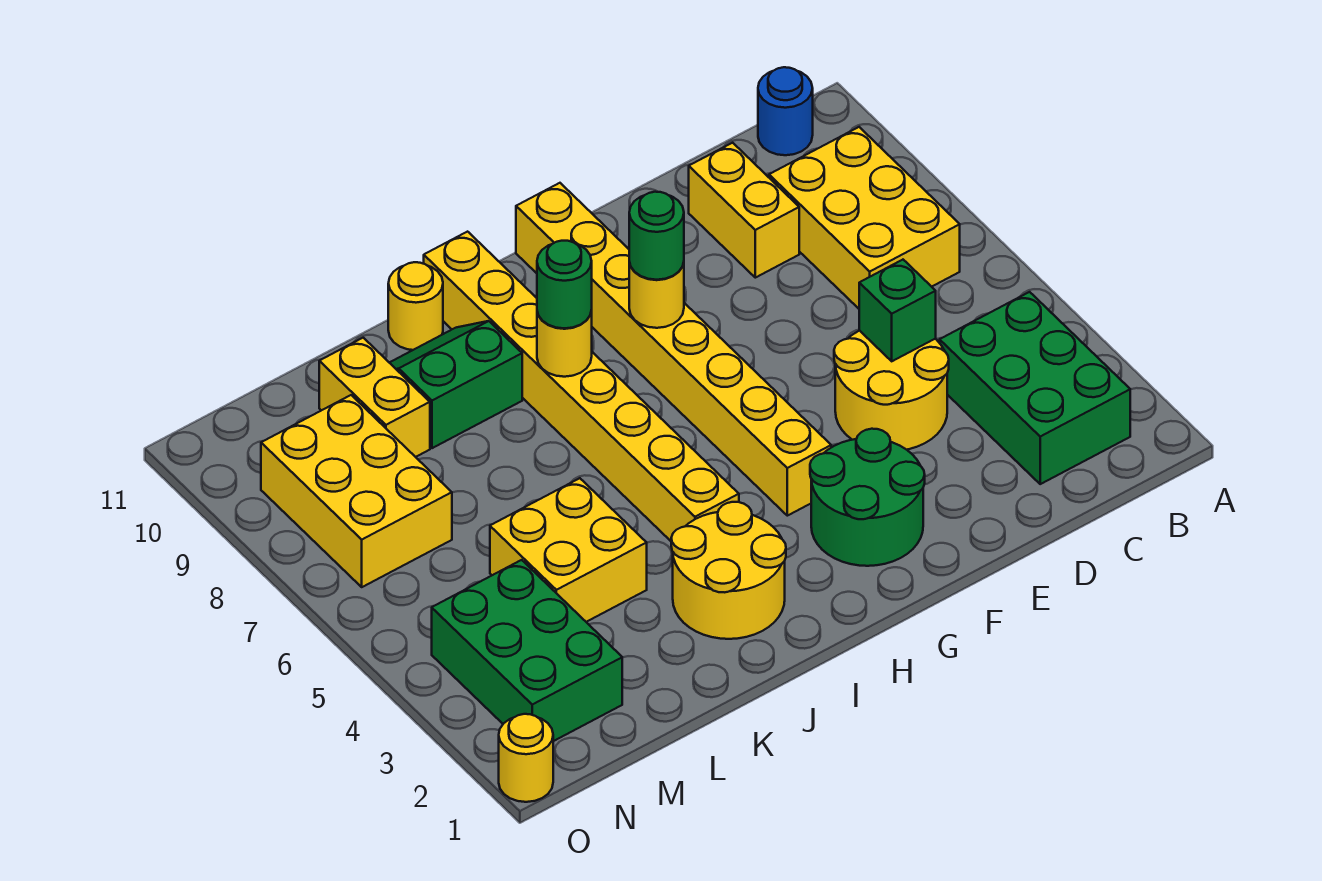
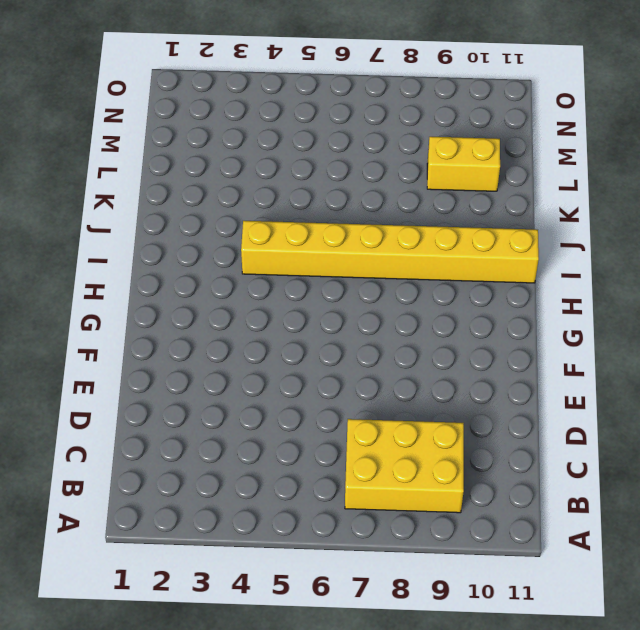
none -> green brick B2:C4 level 1
none -> blue round brick B11 level 1
none -> yellow round brick D4:E5 level 1

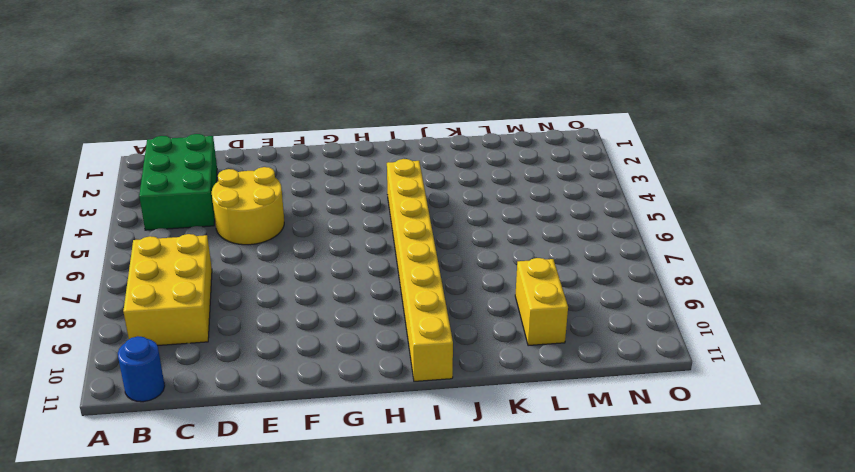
none -> yellow brick D9:D10 level 1
none -> green round brick F2:G3 level 1
none -> yellow brick G4:G11 level 1

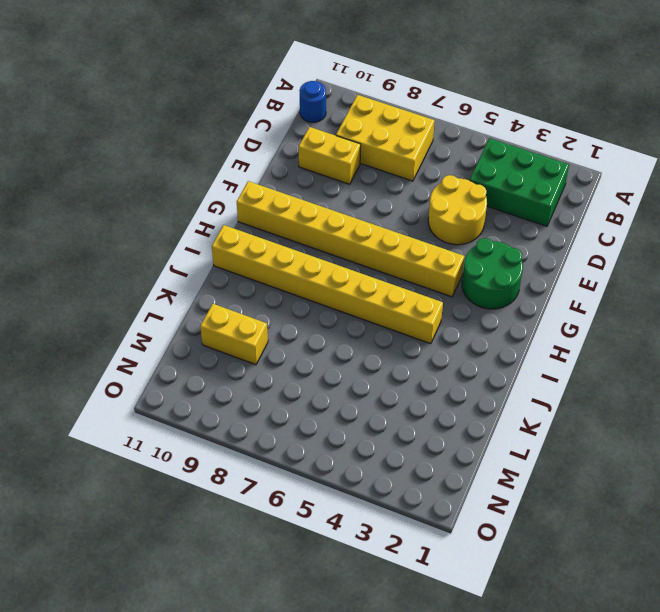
none -> yellow round brick I2:J3 level 1
none -> green slope J9:K10 level 1 top 9
none -> yellow round brick J11 level 1

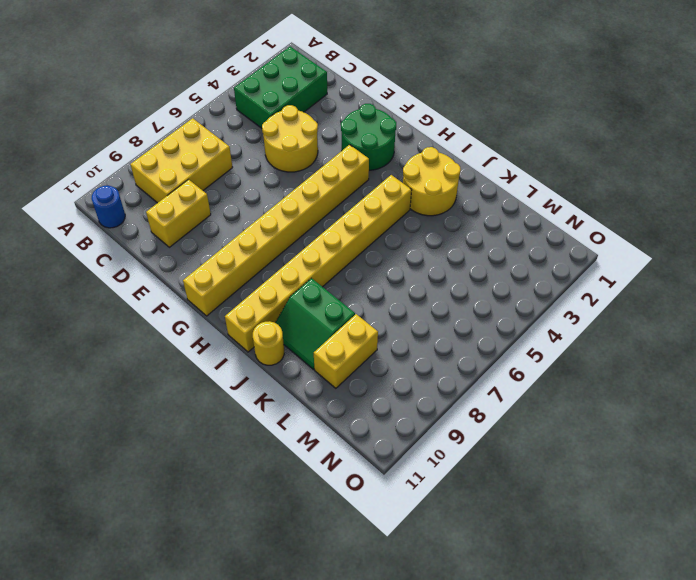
none -> yellow brick K4:L5 level 1
none -> green brick M2:N4 level 1
none -> yellow brick M7:N9 level 1

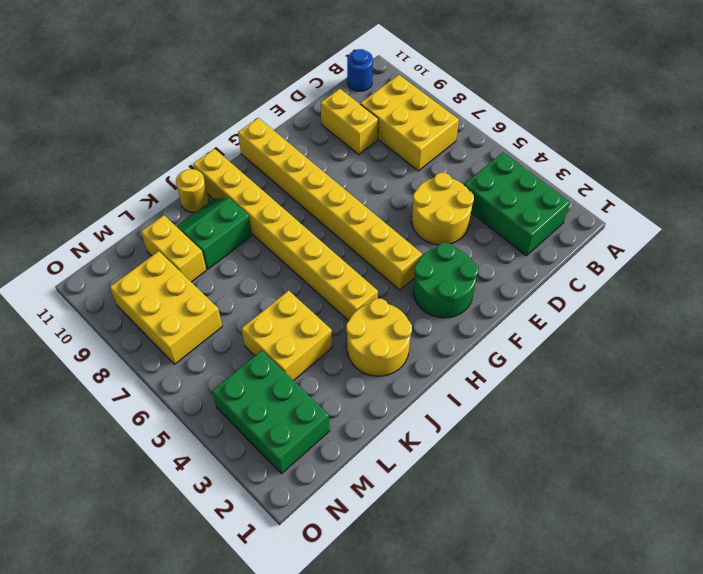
none -> yellow round brick O1 level 1
none -> green brick D5 level 2
none -> yellow round brick G8 level 2

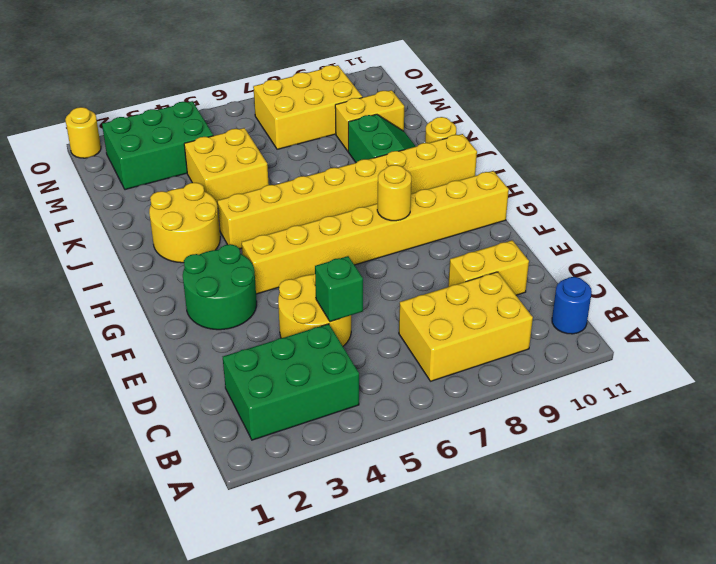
none -> yellow round brick I8 level 2
none -> green round brick G8 level 3
none -> green round brick I8 level 3

